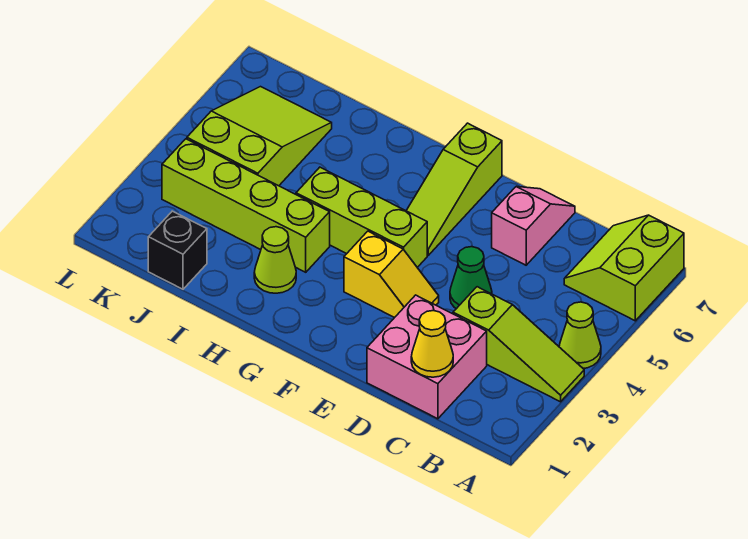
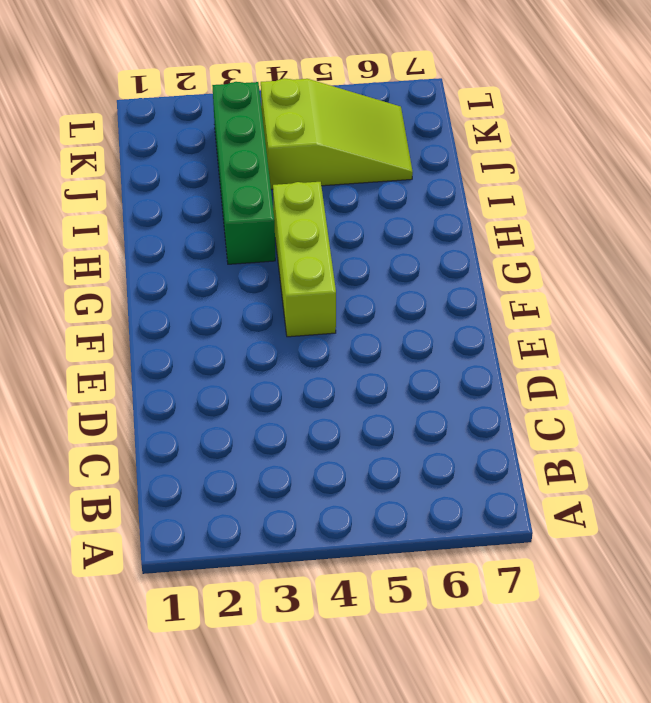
green brick H3:K3 level 1 -> lime brick H3:K3 level 1
none -> lime slope A3:C3 level 1 top C
none -> lime cone A4 level 1
none -> lime slope A6:B7 level 1 top A

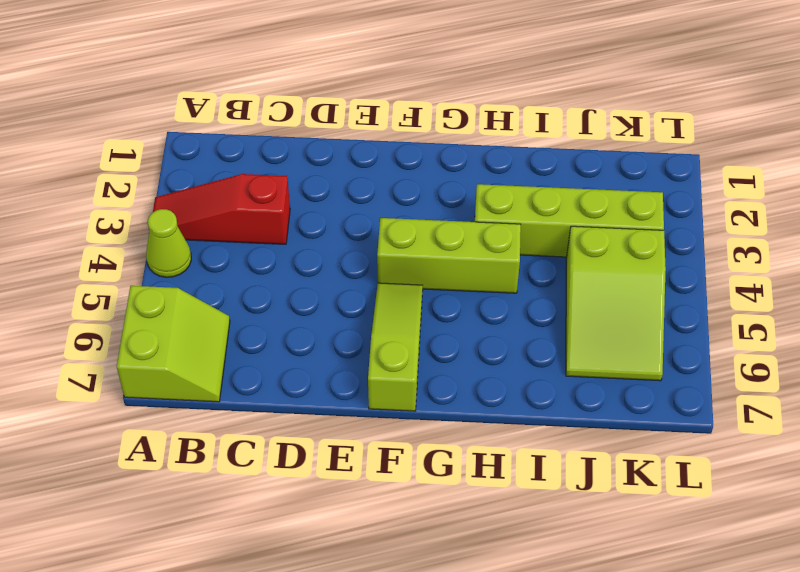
red slope A3:C3 level 1 top C -> lime slope A3:C3 level 1 top C
none -> pink brick C1:D2 level 1
none -> green cone D4 level 1
none -> pink slope D6:D7 level 1 top 6

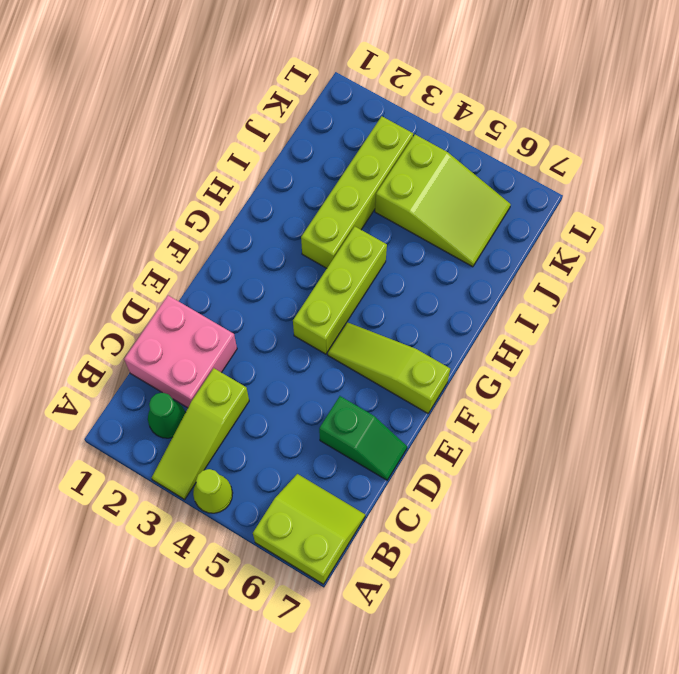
green cone B2 level 1 -> green cone D4 level 1
green slope D6:D7 level 1 top 6 -> pink slope D6:D7 level 1 top 6
none -> yellow slope E3:F3 level 1 top F
none -> lime cone H2 level 1
none -> black brick J1 level 1

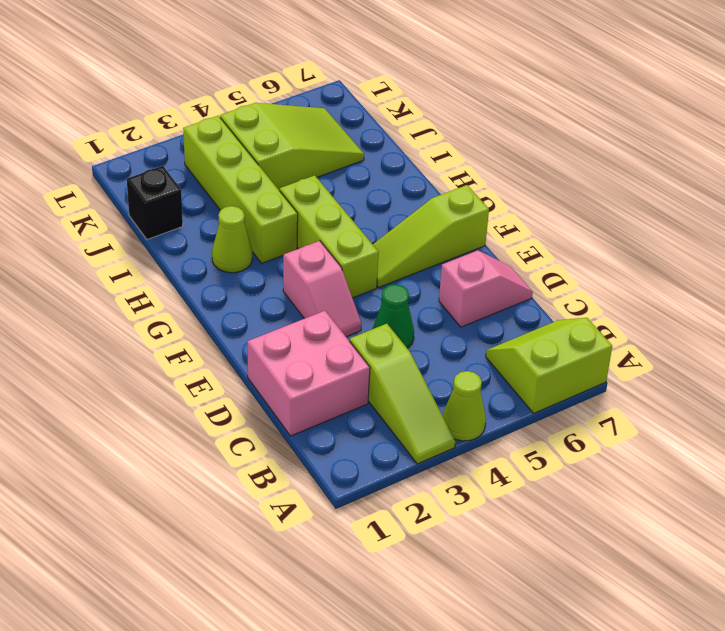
pink slope E3:F3 level 1 top F -> yellow slope E3:F3 level 1 top F
none -> yellow cone C1 level 2

